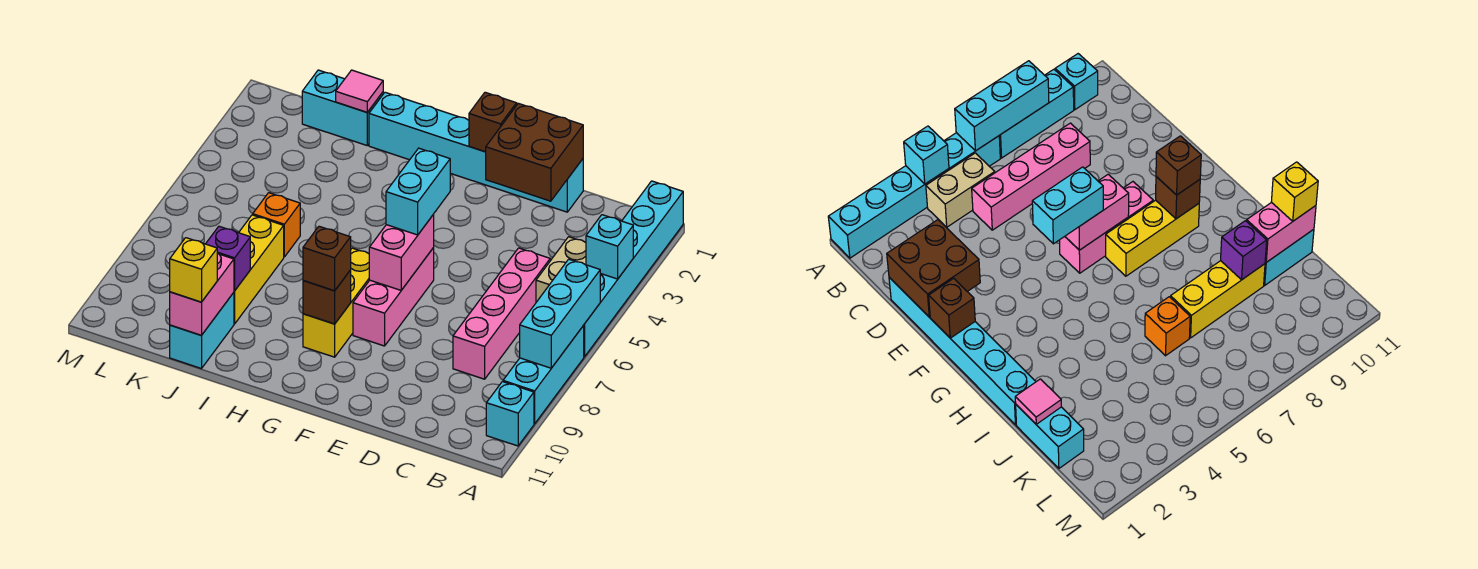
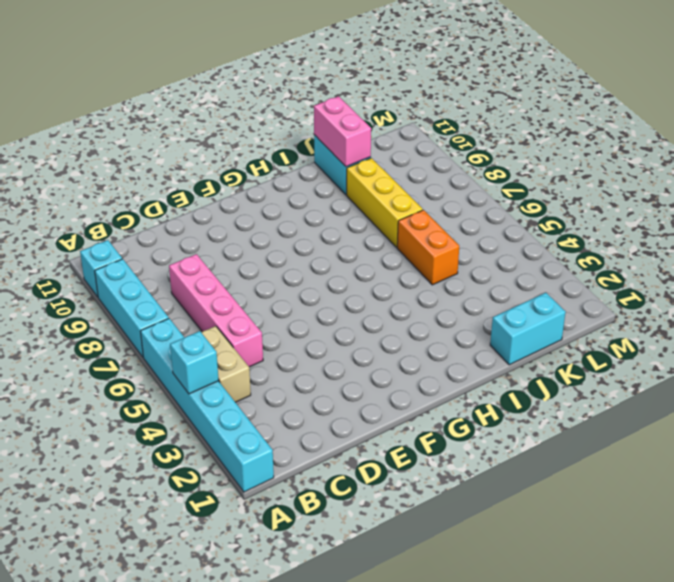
orange brick J5:J6 level 1 -> orange brick J6 level 1
none -> cyan brick D1:I1 level 1
none -> pink brick F6:F8 level 1
none -> yellow brick G7:G9 level 1

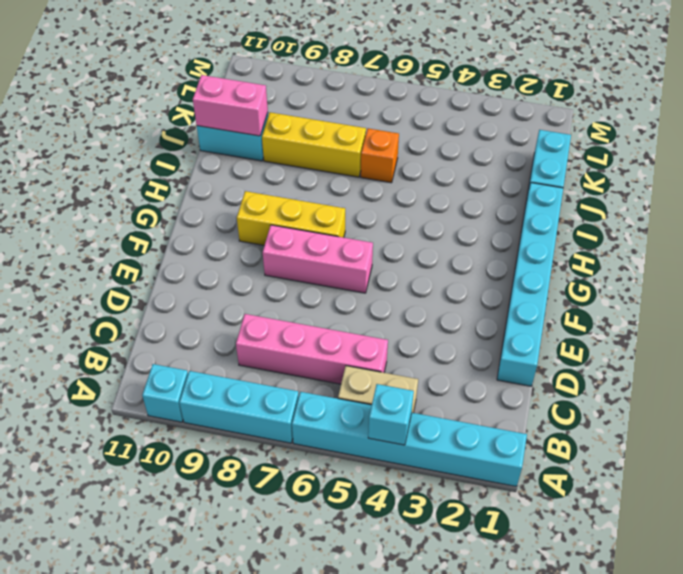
none -> cyan brick A6:A8 level 2
none -> brown brick D1:E2 level 2
none -> brown brick F1 level 2

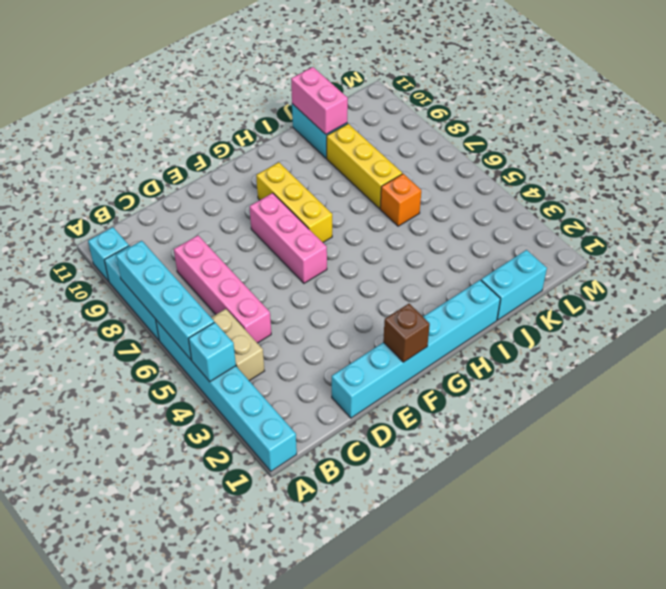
cyan brick A5:A8 level 2 -> cyan brick A6:A8 level 2
none -> brown brick D1:E2 level 2
none -> pink brick F6:F7 level 2
none -> brown brick G9 level 2

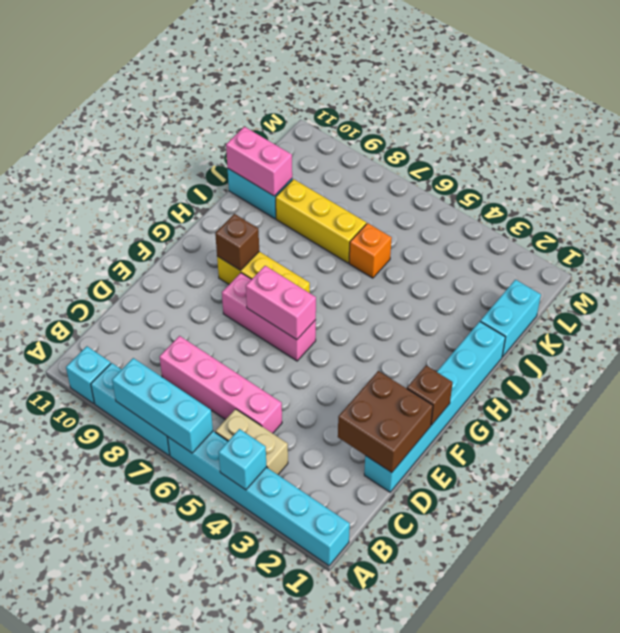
none -> pink tile J1 level 2
none -> purple brick J9 level 2
none -> cyan brick F5:F6 level 3

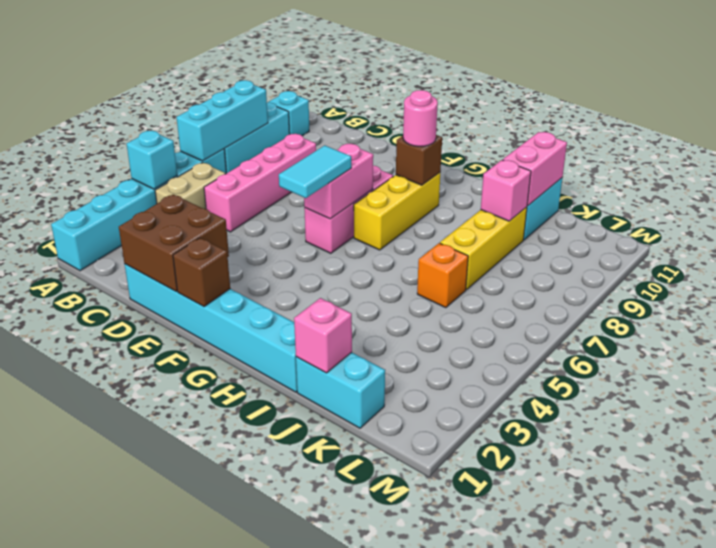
cyan tile F5:F6 level 3 -> cyan brick F5:F6 level 3
pink round brick G9 level 3 -> brown brick G9 level 3
pink brick J1 level 2 -> pink tile J1 level 2
pink brick J9 level 2 -> purple brick J9 level 2
none -> yellow brick J11 level 3

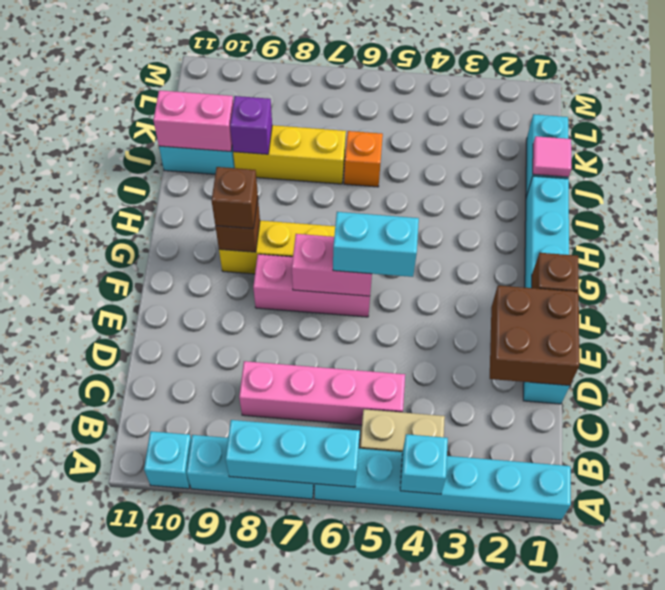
none -> yellow brick J11 level 3

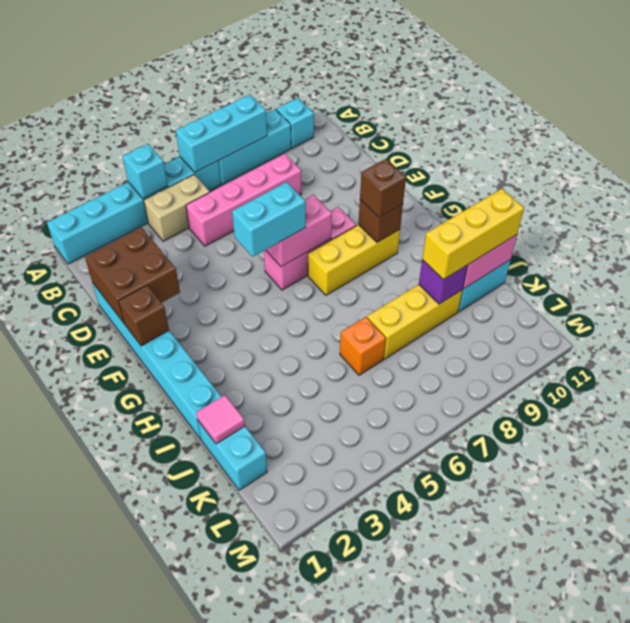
yellow brick J9:J11 level 3 -> yellow brick J11 level 3

